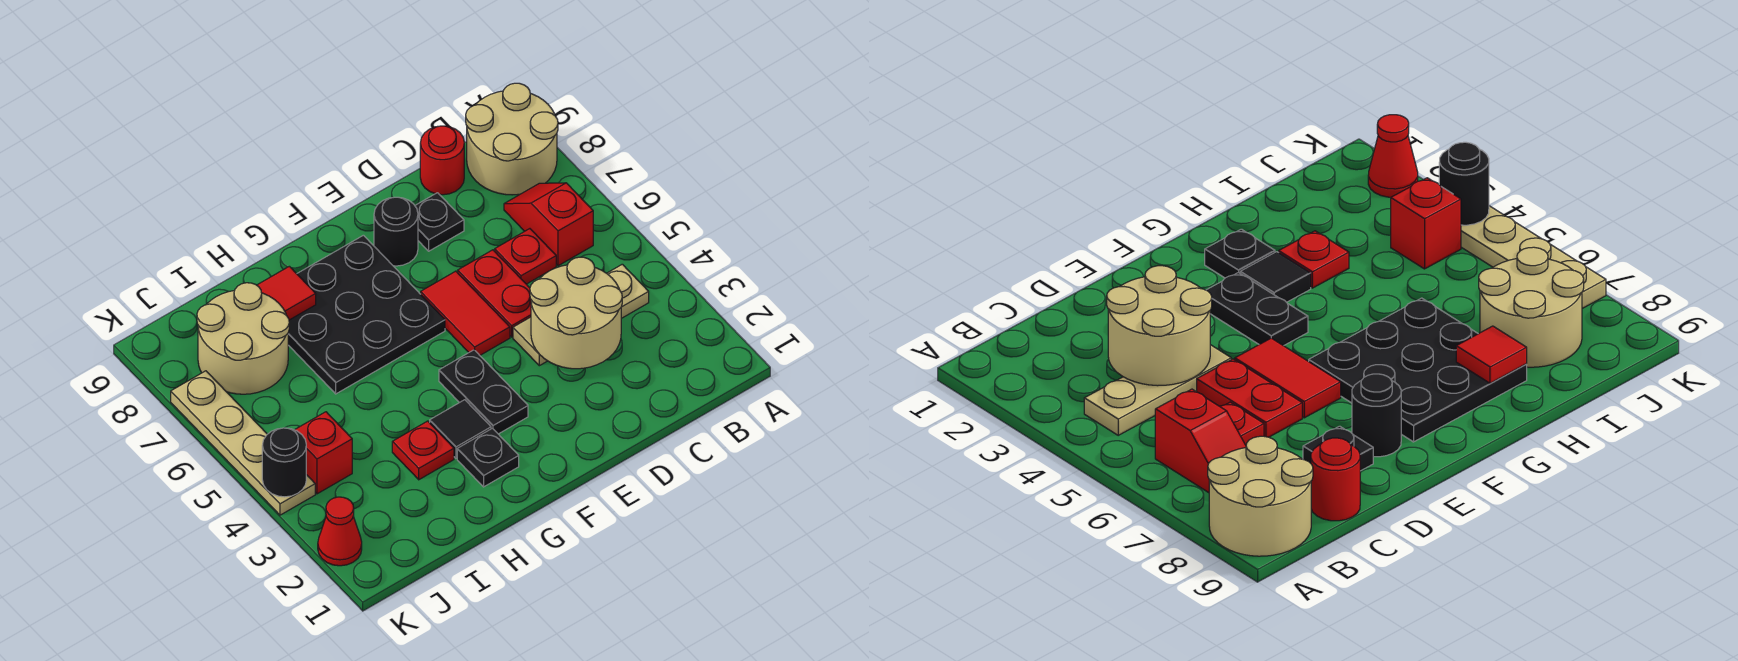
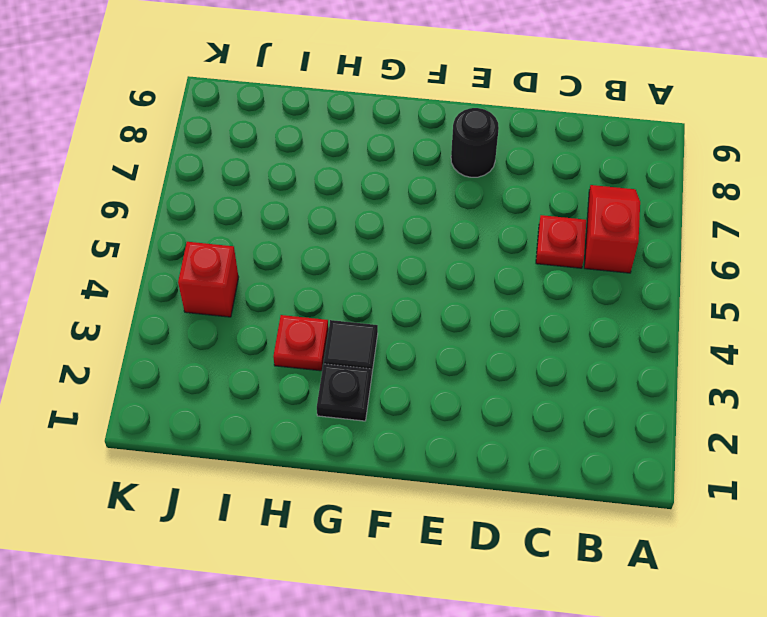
none -> tan round brick A8:B9 level 1
none -> tan plate B4:D4 level 1
none -> red round brick C9 level 1

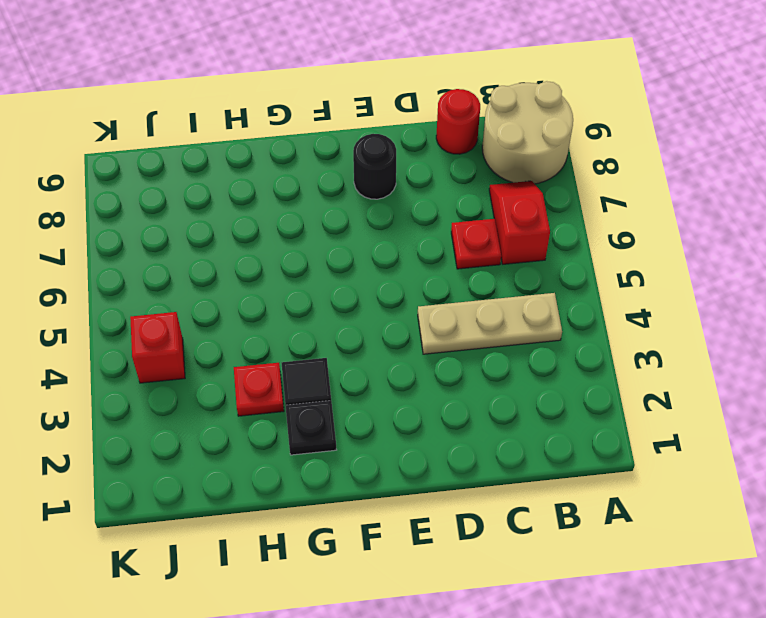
none -> red plate D5:D6 level 1
none -> black plate D8 level 1
none -> red tile E5:E6 level 1

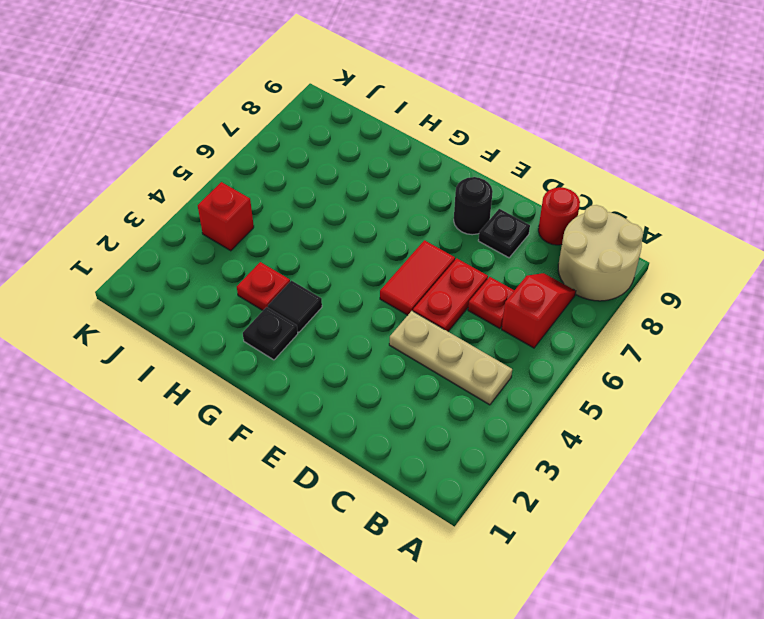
none -> black plate F3:F4 level 1
none -> black plate F6:H8 level 1
none -> tan round brick I7:J8 level 1

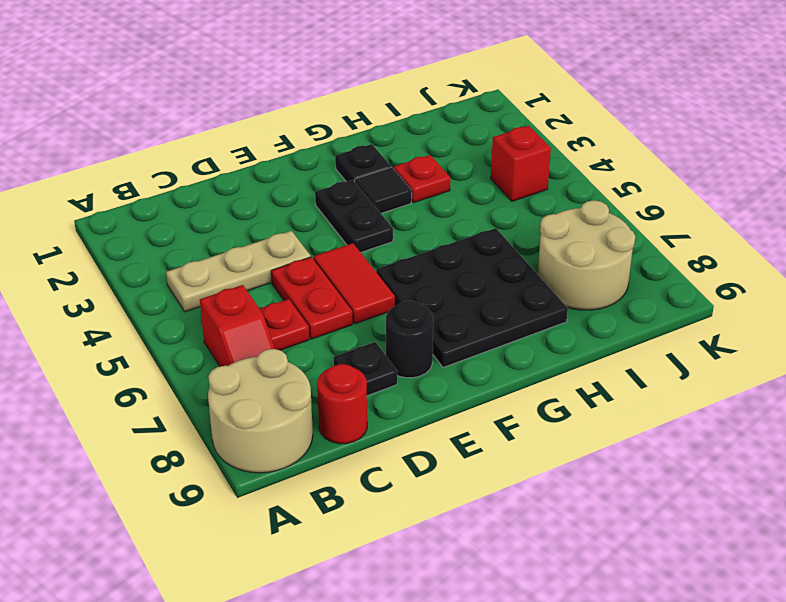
none -> red cone K2 level 1
none -> tan plate K4:K7 level 1
none -> tan round brick C3:D4 level 2

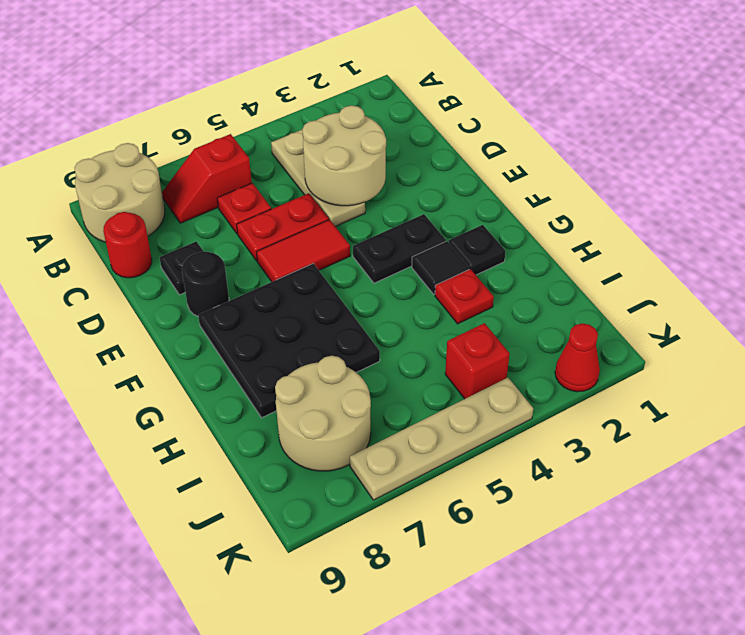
none -> red tile H8 level 2
none -> black round brick K4 level 2

